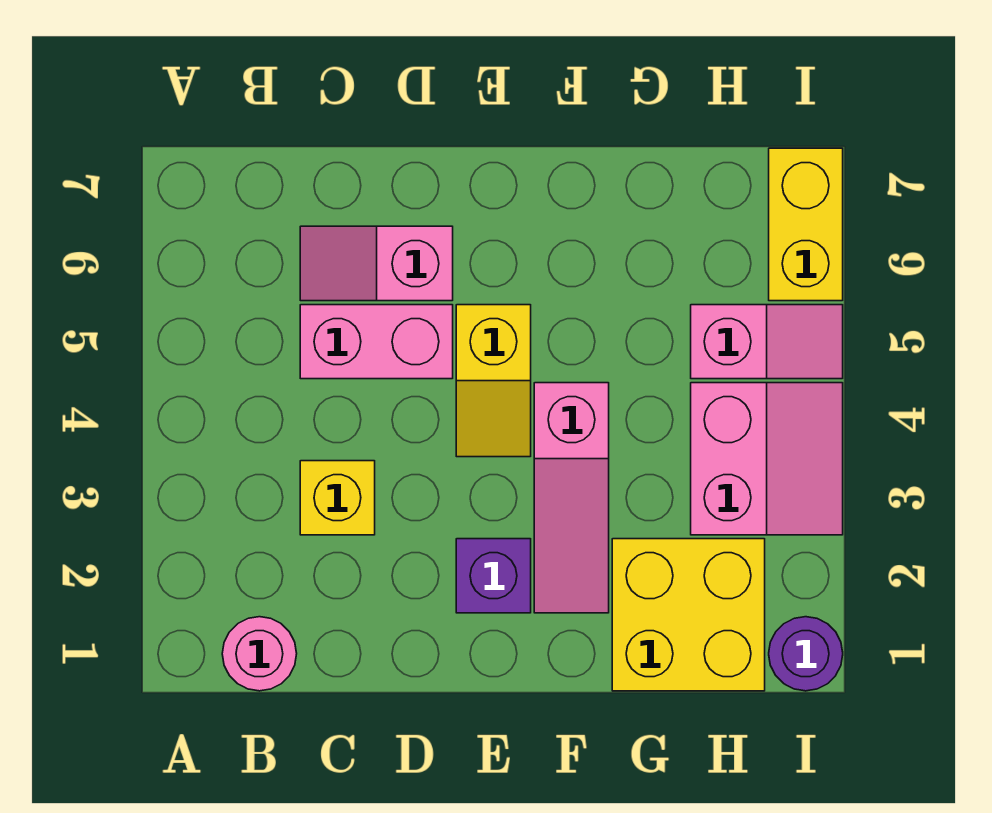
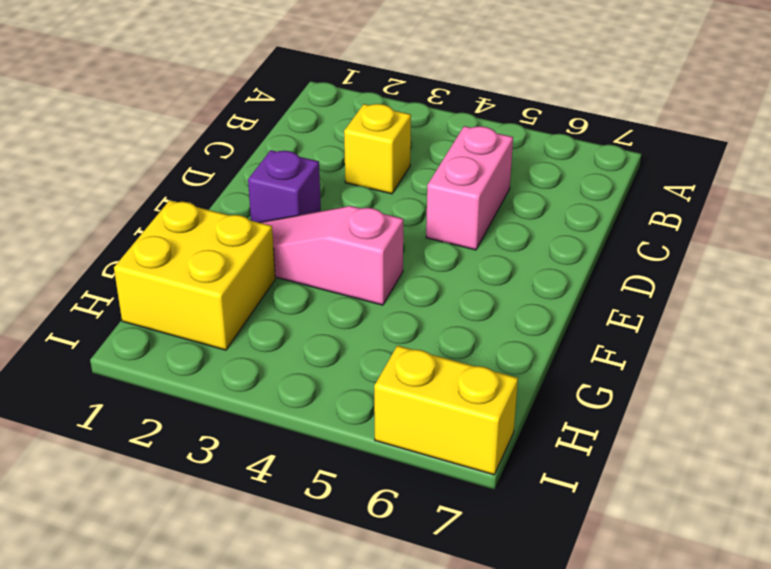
none -> pink round brick B1 level 1
none -> pink slope C6:D6 level 1 top D
none -> yellow slope E4:E5 level 1 top 5

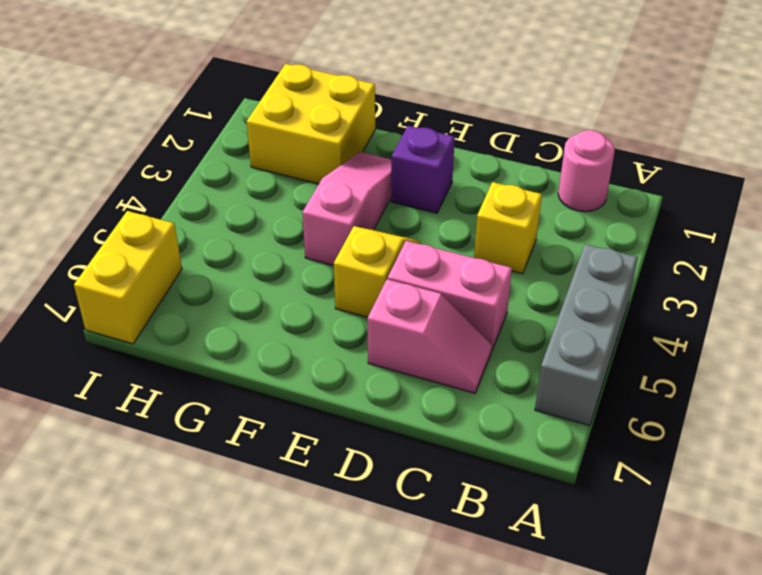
grey brick A4:A6 level 1 -> none
none -> pink slope H3:I4 level 1 top H
none -> pink slope H5:I5 level 1 top H
none -> purple round brick I1 level 1

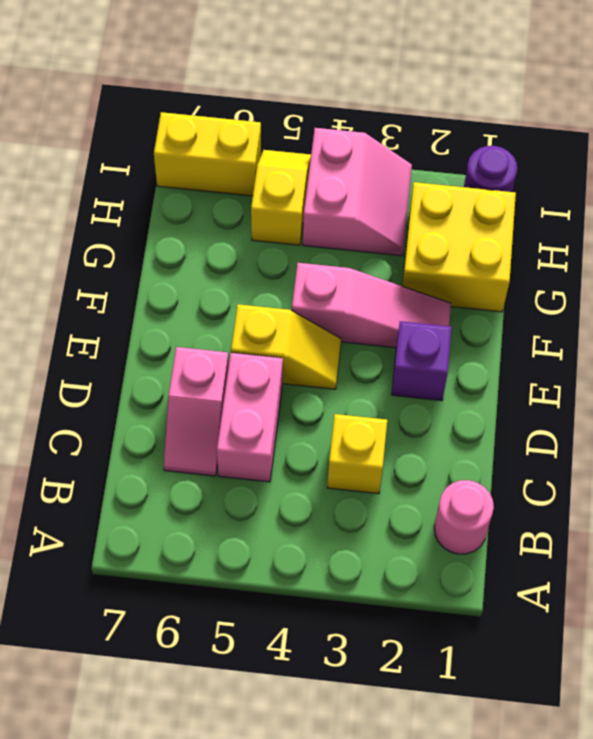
pink slope H3:I4 level 1 top 4 -> pink slope H3:I4 level 1 top H
yellow slope H5:I5 level 1 top H -> pink slope H5:I5 level 1 top H

